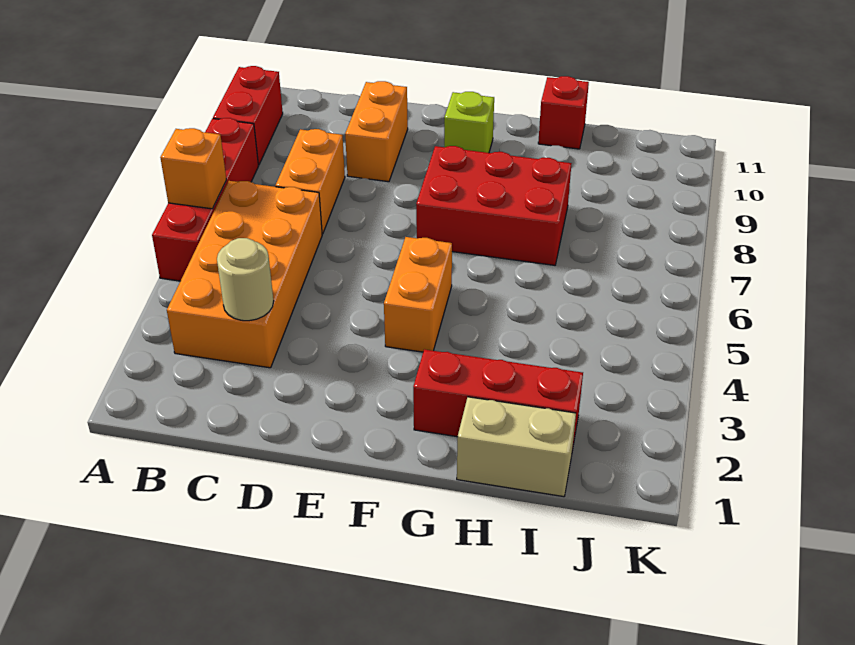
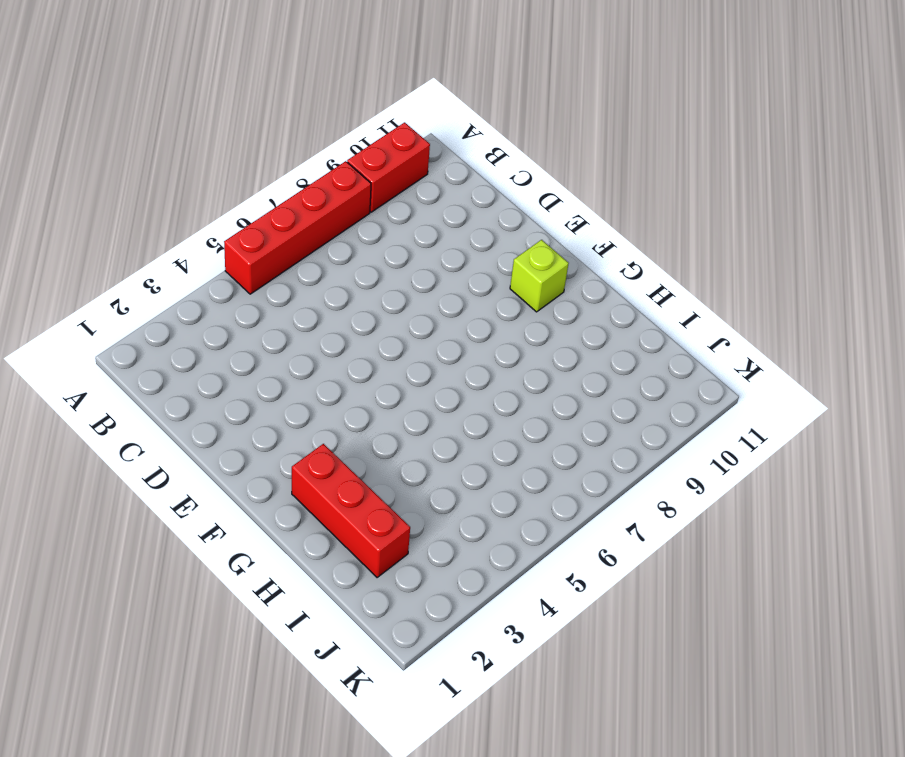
none -> orange brick B3:C6 level 1
none -> orange brick C7:C8 level 1
none -> orange brick D9:D10 level 1

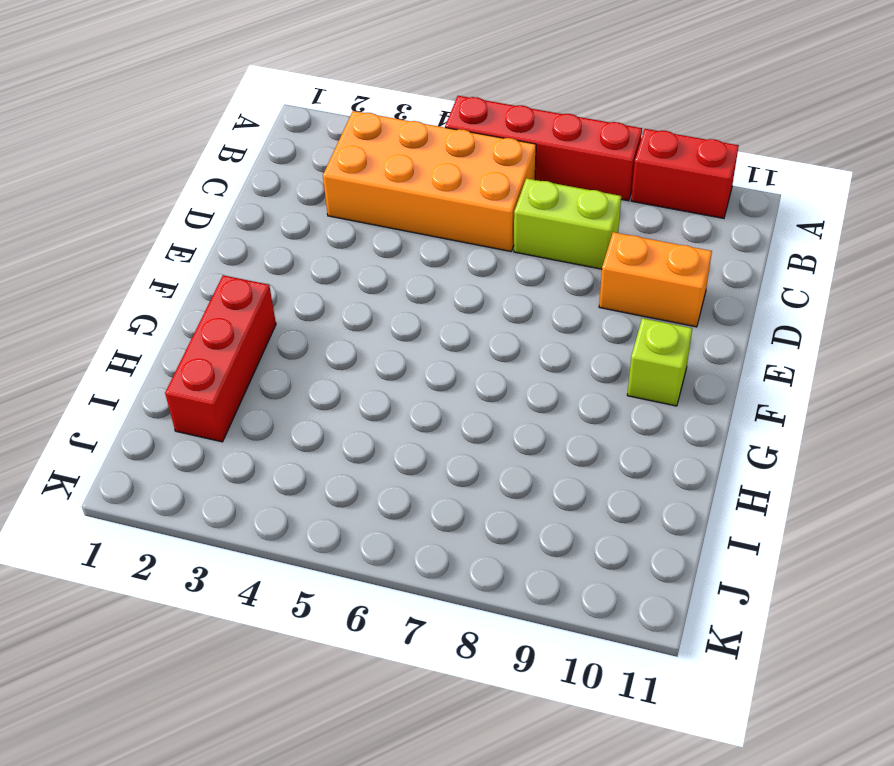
lime brick C7:C8 level 1 -> orange brick C7:C8 level 1
none -> orange brick F4:F5 level 1
none -> red brick F7:H8 level 1
none -> tan brick H1:I1 level 1

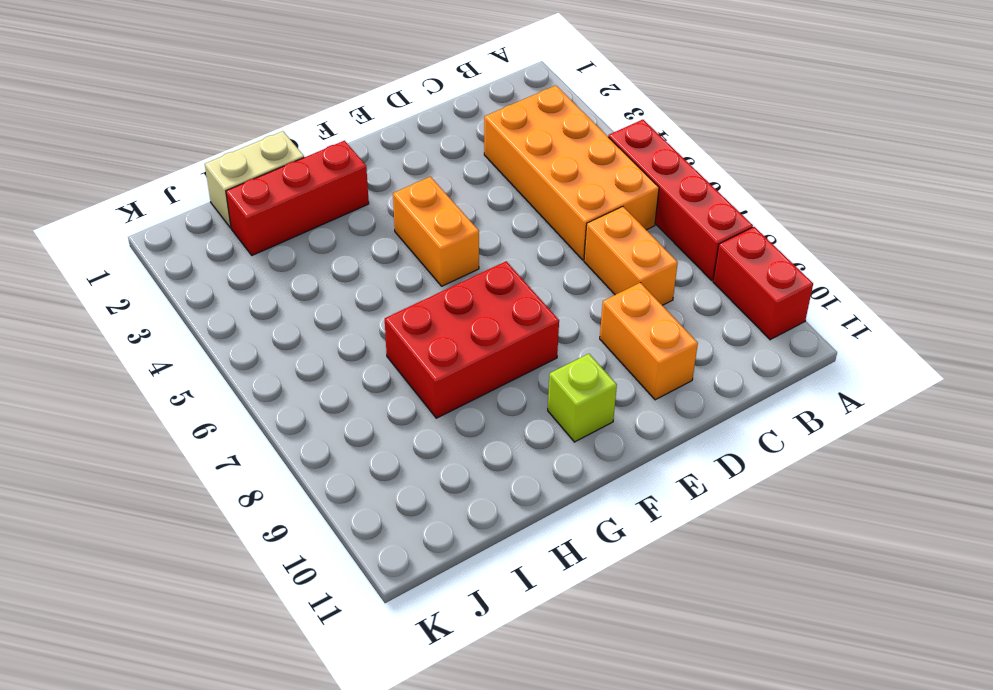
none -> red brick H11 level 1
none -> orange brick A6 level 2
none -> tan round brick C3 level 2

